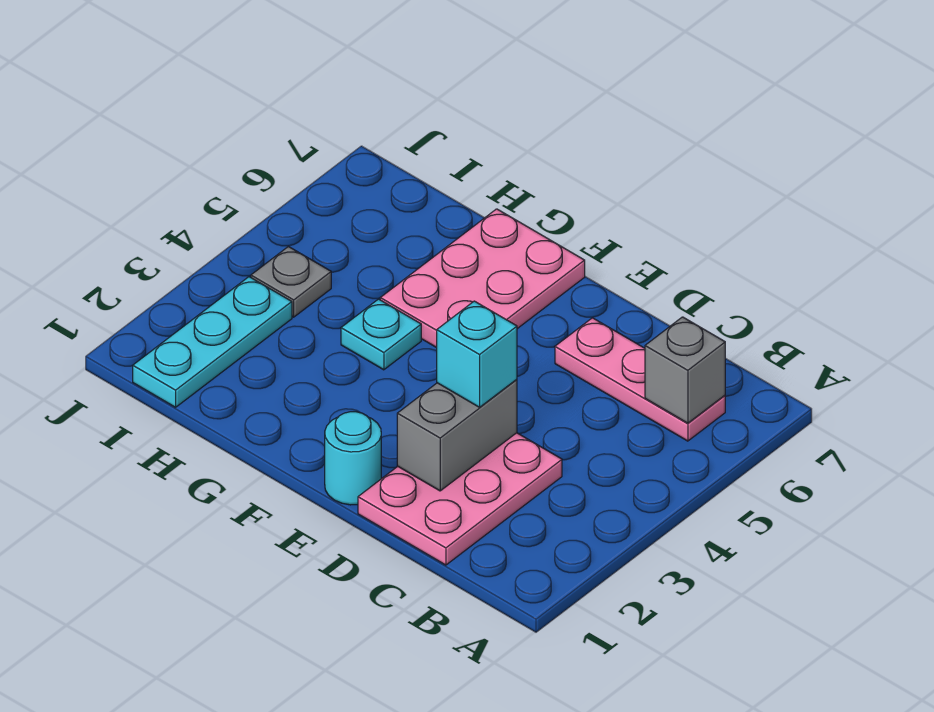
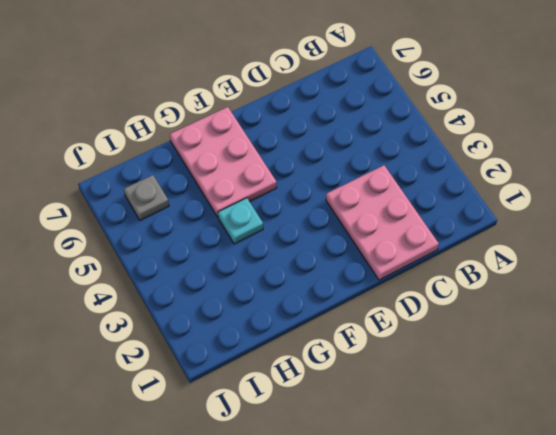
grey plate I6 level 1 -> grey plate I4 level 1
none -> pink plate B6:D6 level 1
none -> cyan round brick E1 level 1

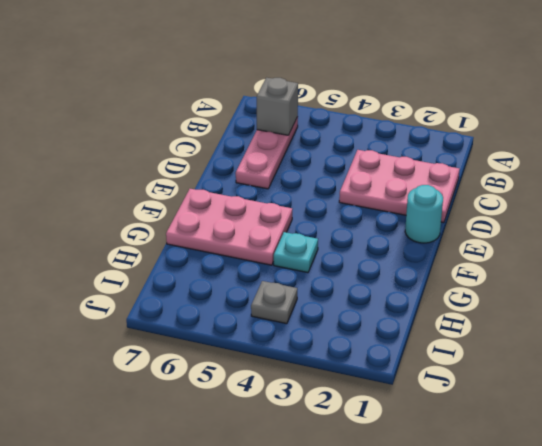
none -> cyan plate I1:I3 level 1
none -> grey brick D2:D3 level 2

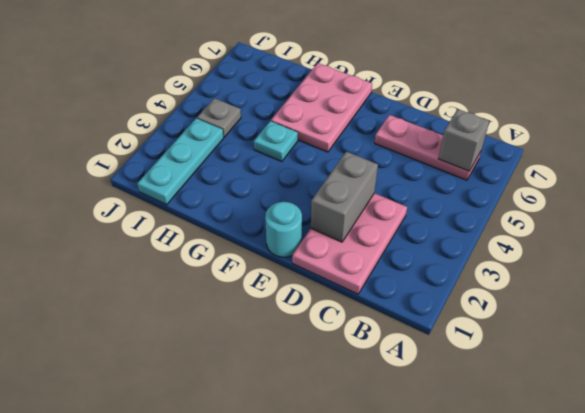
none -> cyan brick D3 level 3

